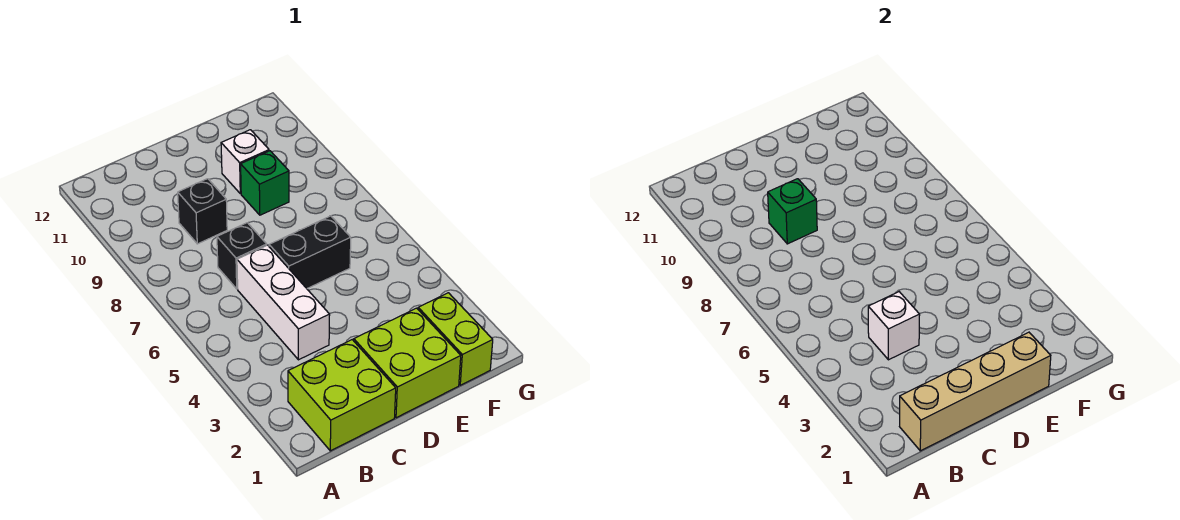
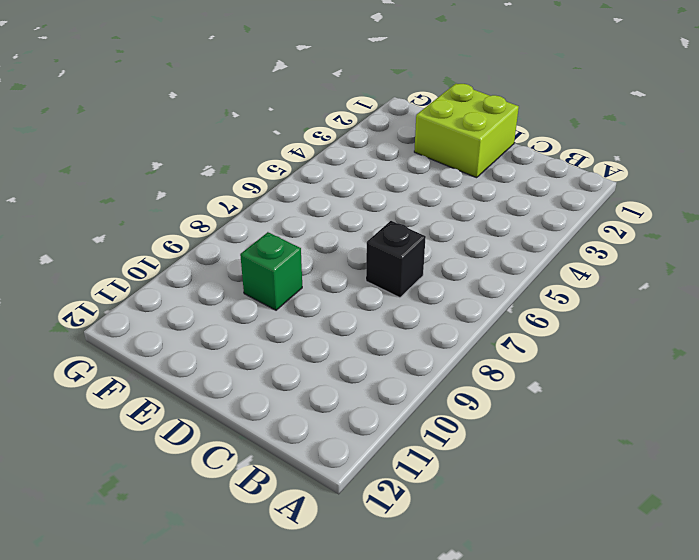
none -> lime brick B1:C2 level 1
none -> white brick C4:C6 level 1
none -> black brick C9 level 1

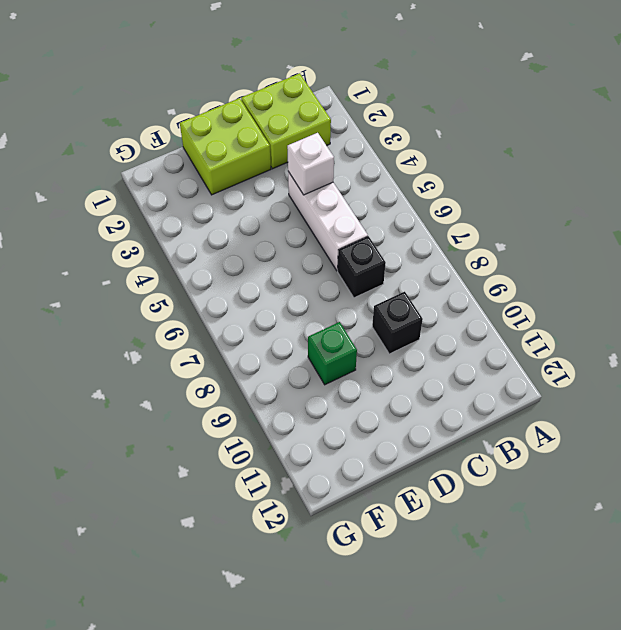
none -> black brick D6:E6 level 1
none -> white brick E10 level 1
none -> lime brick F1:F2 level 1

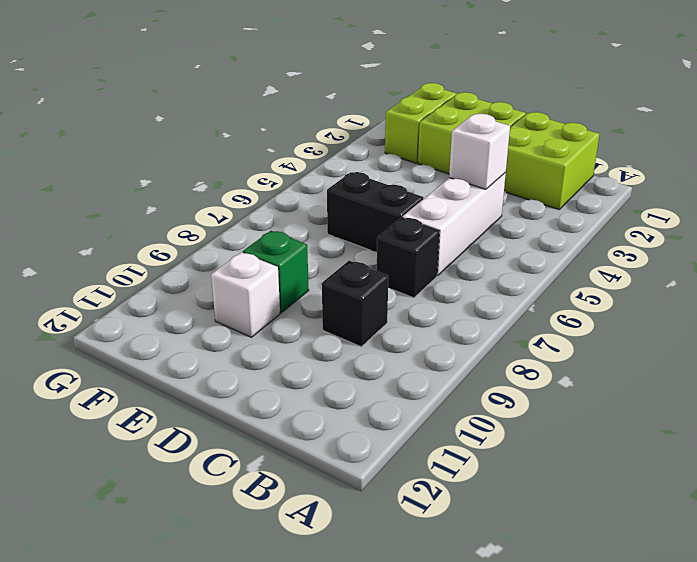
none -> tan brick B1:E1 level 2
none -> green brick C9 level 2

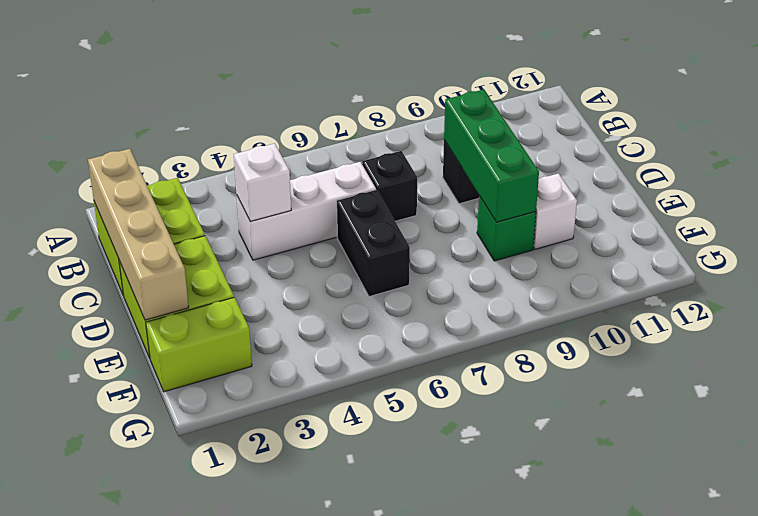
green brick C9:E9 level 2 -> green brick C9 level 2

